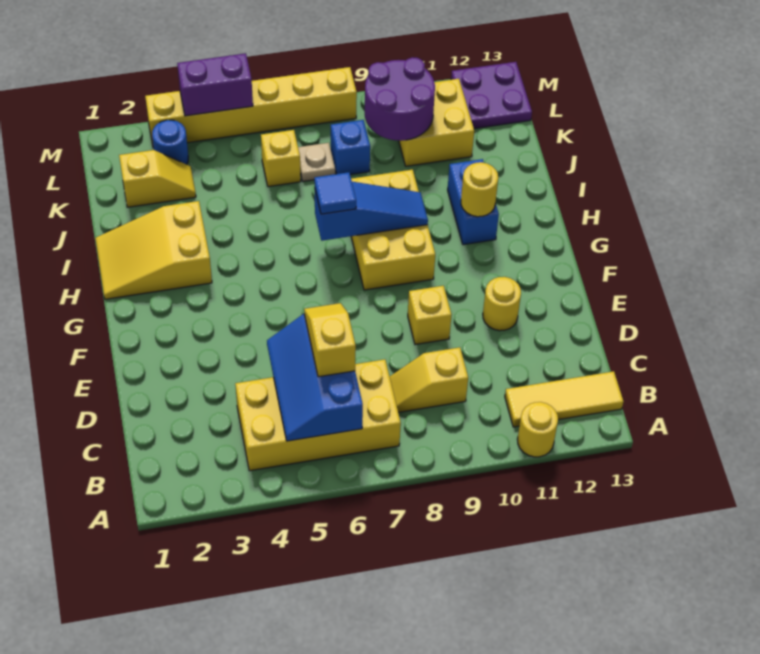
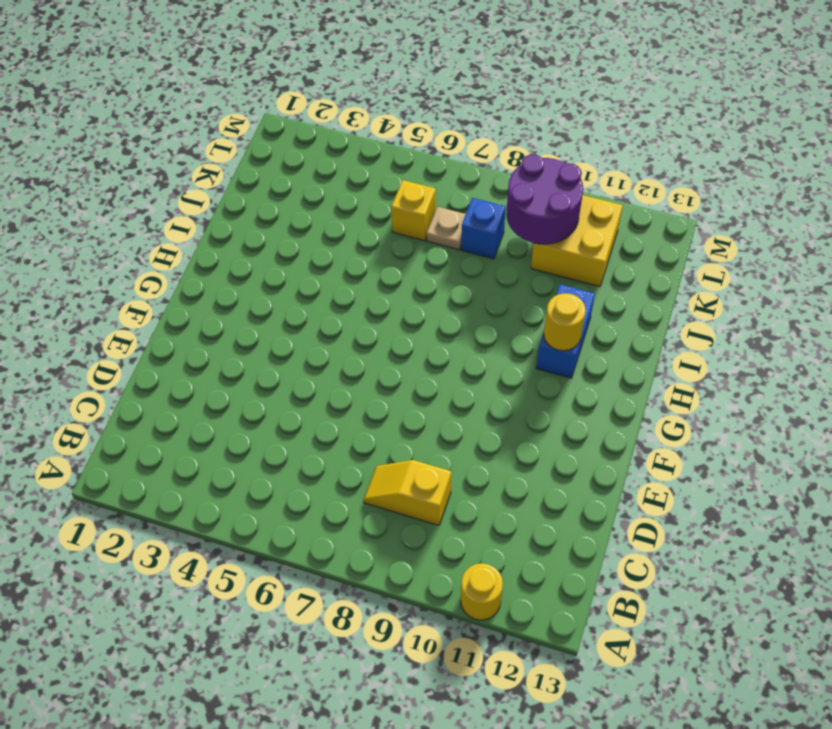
none -> yellow brick B4:C7 level 1
none -> yellow tile B11:B13 level 1
none -> yellow brick E9 level 1

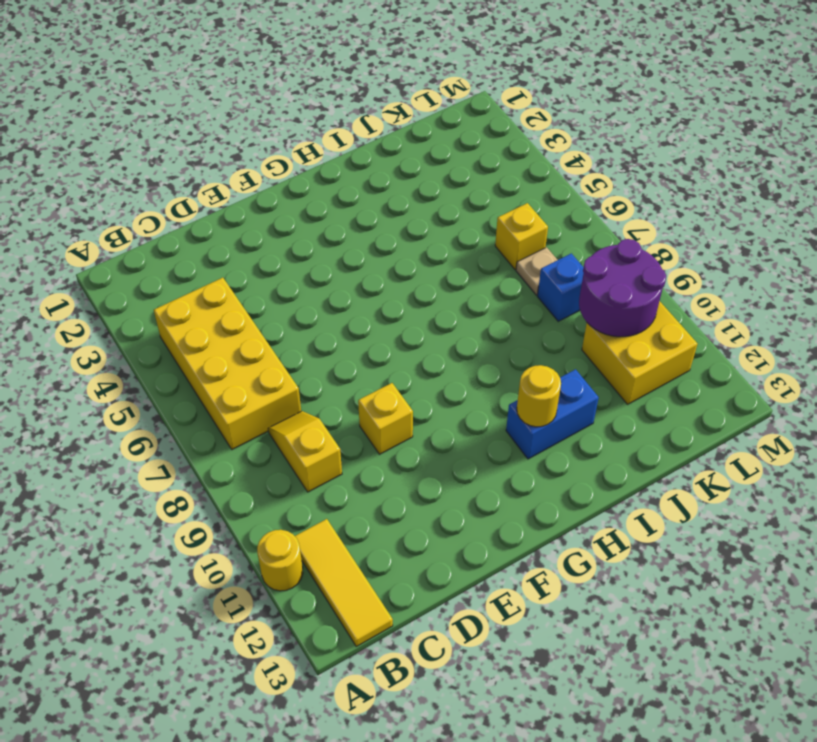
none -> yellow round brick E11 level 1
none -> yellow brick G8:I9 level 1
none -> yellow slope H1:I3 level 1 top 3

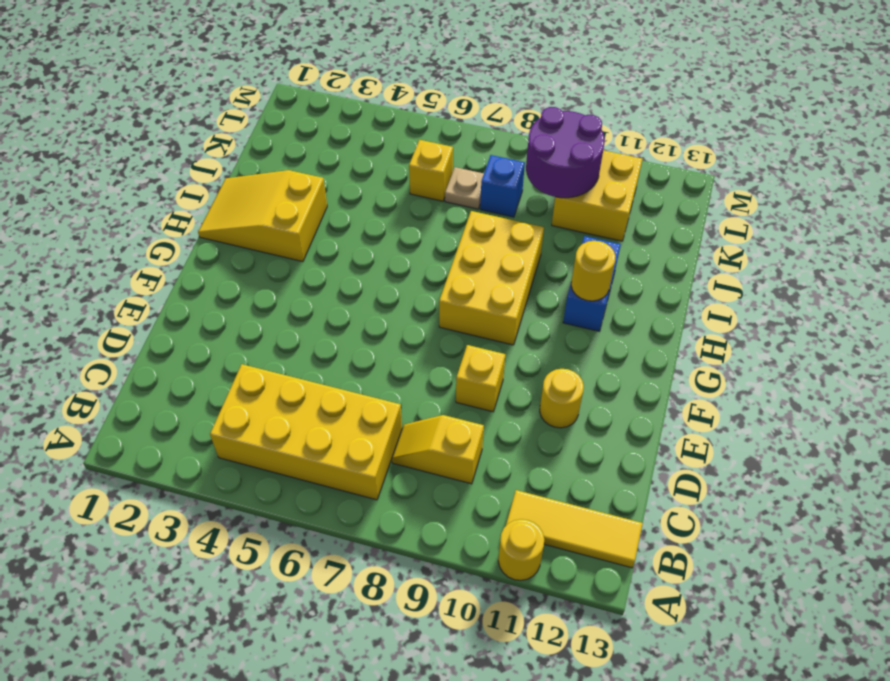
none -> yellow slope K2:K3 level 1 top 2
none -> blue round brick L3 level 1
none -> purple plate L12:M13 level 1

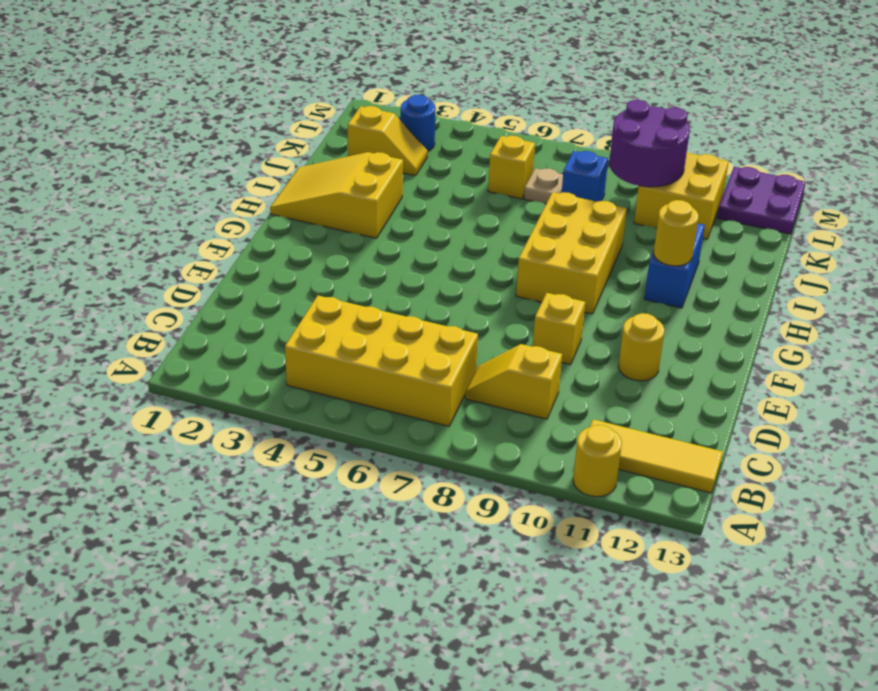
none -> yellow brick M3:M8 level 1
none -> blue slope B5:D6 level 2 top 6
none -> blue slope H7:H9 level 2 top 7

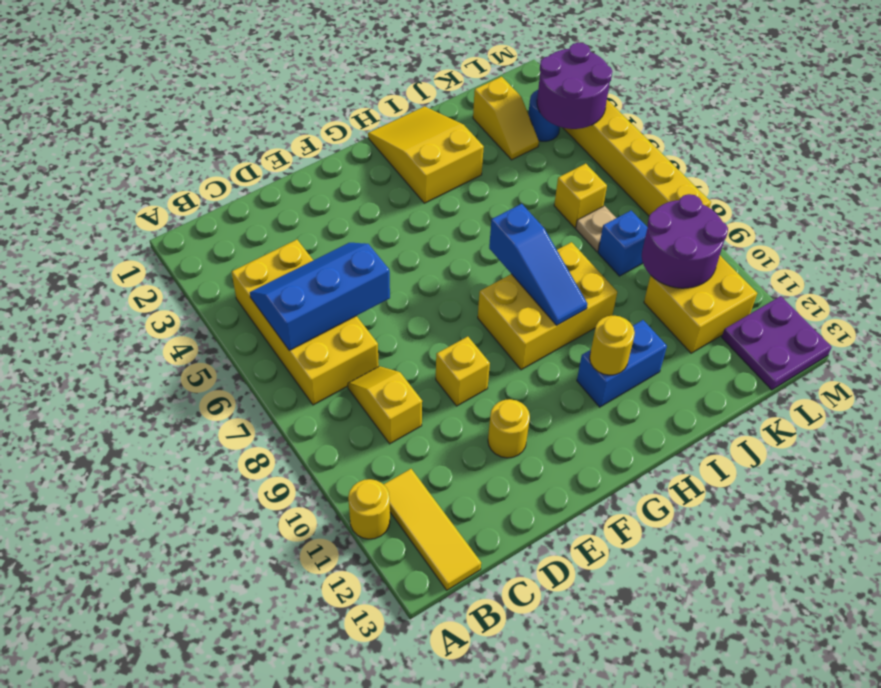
purple round brick L3:M4 level 2 -> purple brick M4:M5 level 2
none -> yellow slope C6:D6 level 3 top C
none -> blue tile H7 level 3

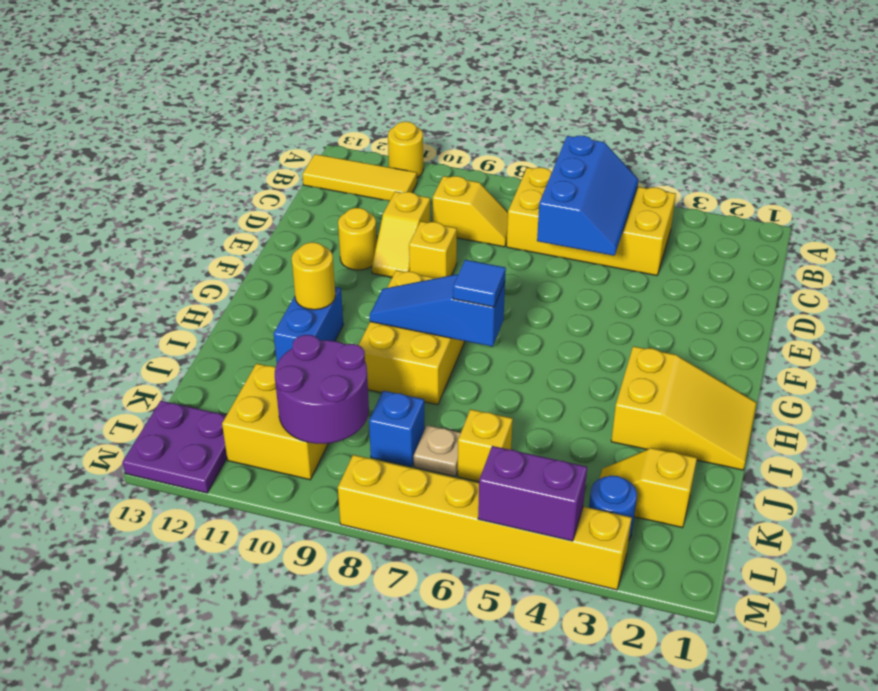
yellow slope D10:E10 level 1 top D -> yellow slope C6:D6 level 3 top C

